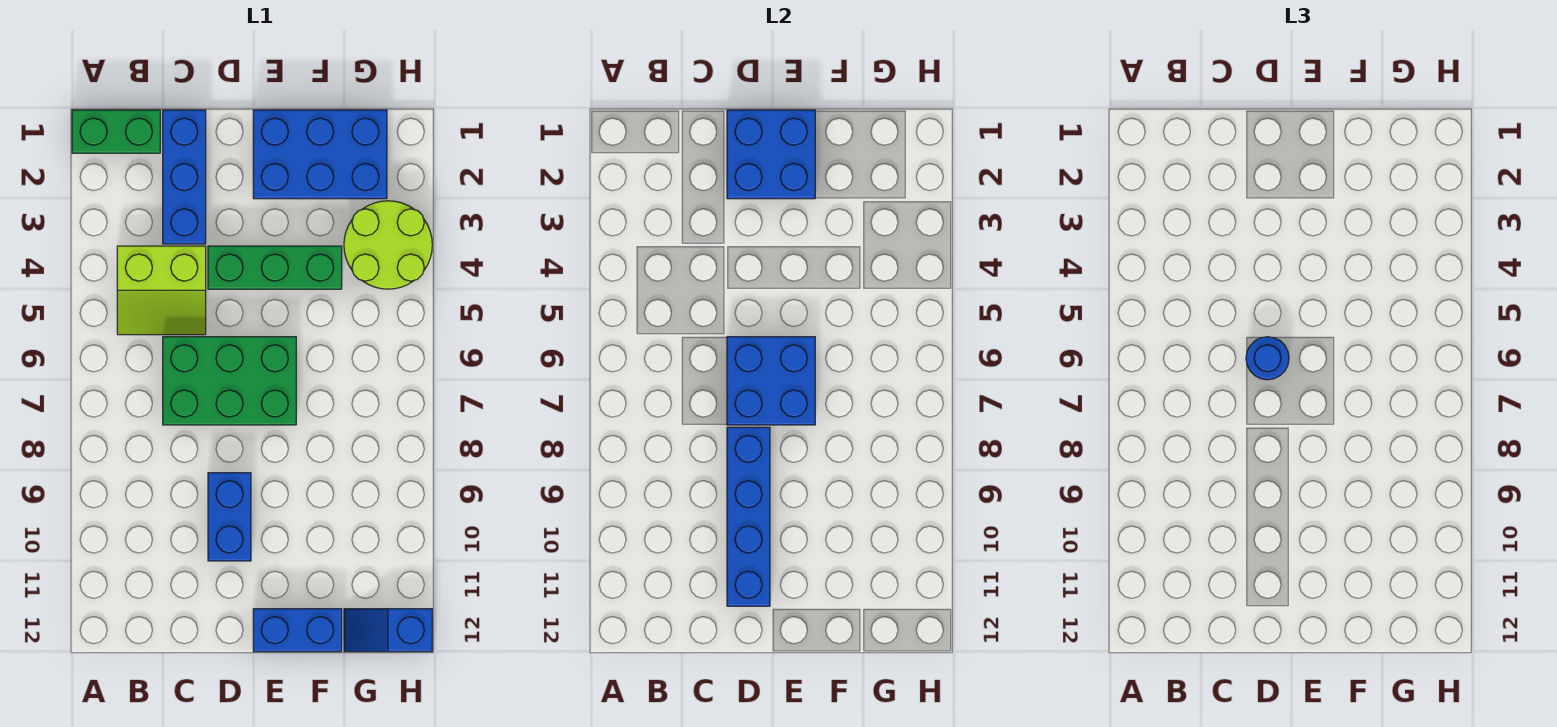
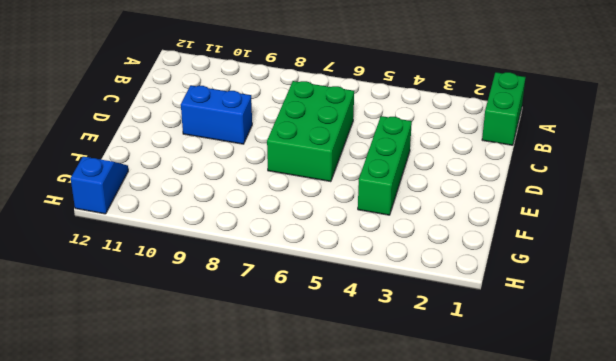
none -> lime slope B4:C5 level 1 top 4
none -> blue brick C1:C3 level 1
none -> blue brick E1:G2 level 1

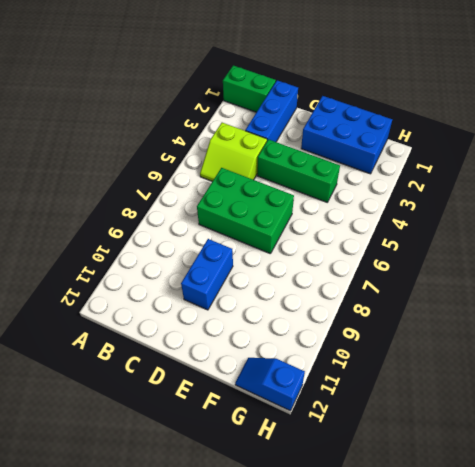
none -> blue brick E12:F12 level 1
none -> lime round brick G3:H4 level 1
none -> blue brick D1:E2 level 2

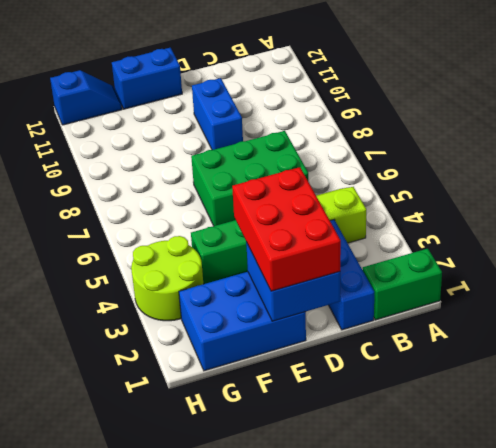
red brick D1:E3 level 3 -> none
none -> blue brick D6:E7 level 2
none -> blue brick D8:D11 level 2
none -> blue round brick D6 level 3

